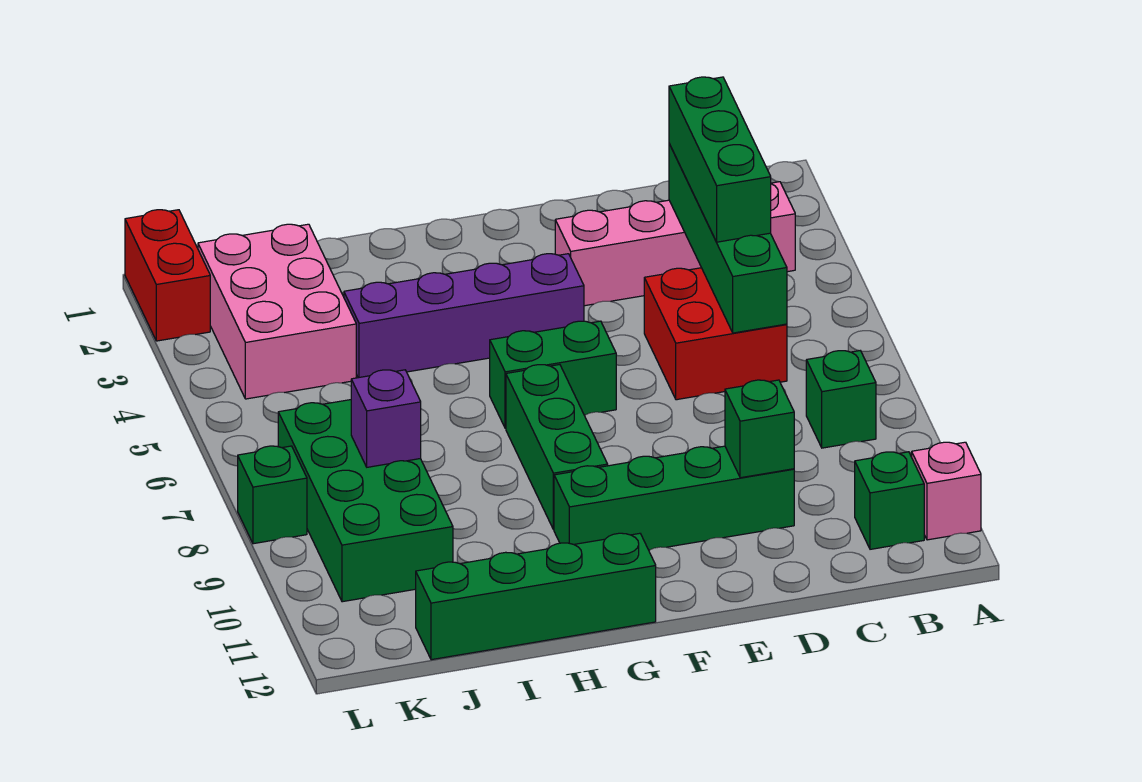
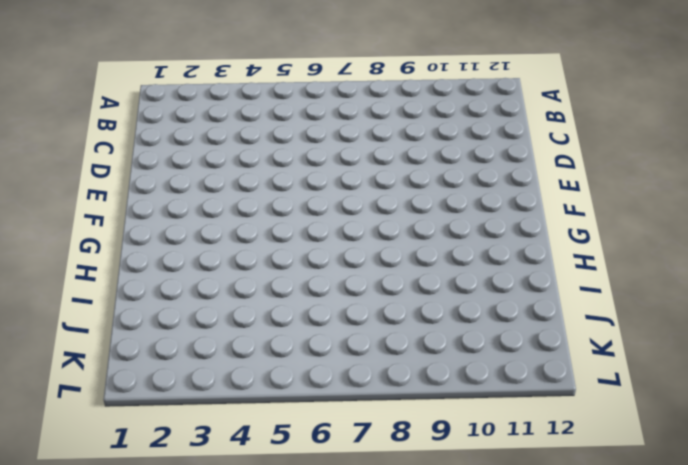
none -> pink brick A11 level 1
none -> pink brick B3:E3 level 1
none -> green brick B8 level 1

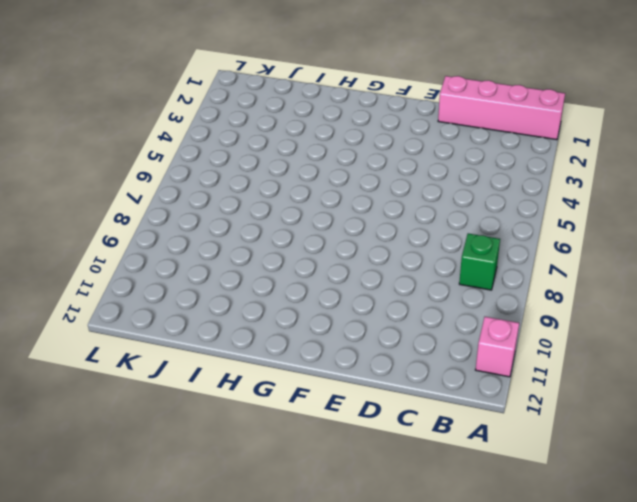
pink brick A1:D1 level 1 -> pink brick B3:E3 level 1
none -> green brick B11 level 1
none -> red brick C5:D6 level 1
none -> green brick D10:G10 level 1

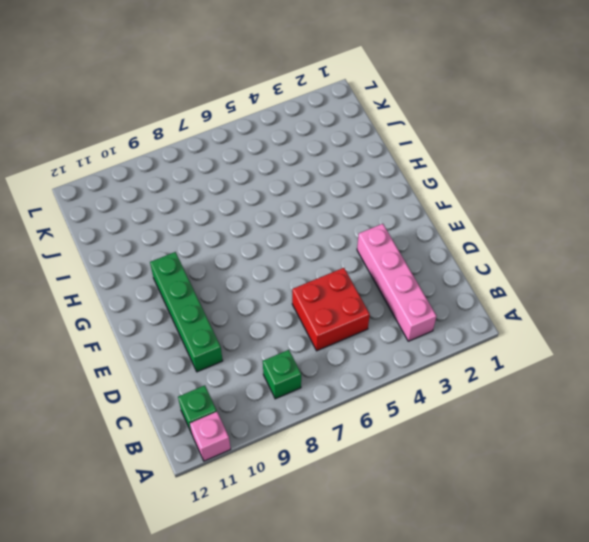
none -> purple brick F4:I4 level 1
none -> green brick F6:G6 level 1
none -> green brick G7:G9 level 1

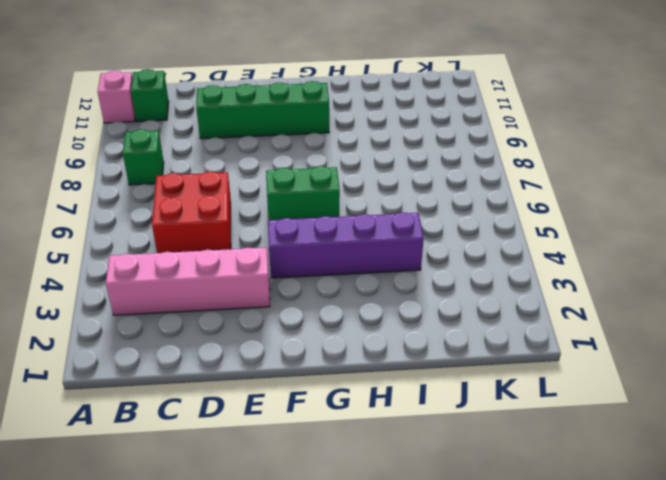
none -> green brick G7:G9 level 1
none -> green brick G12:J12 level 1
none -> pink brick J2:K4 level 1

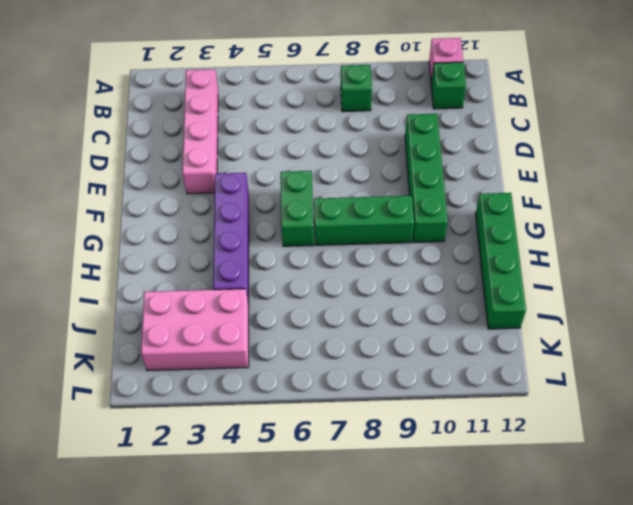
none -> red brick C5:D6 level 1
none -> green brick J7:K10 level 1
none -> red brick L1:L2 level 1

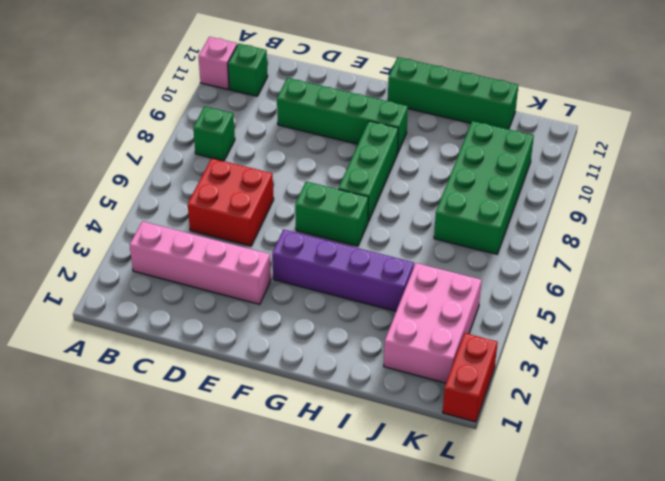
none -> green brick L8 level 1
none -> green brick C3:C6 level 2
none -> green brick D10 level 2

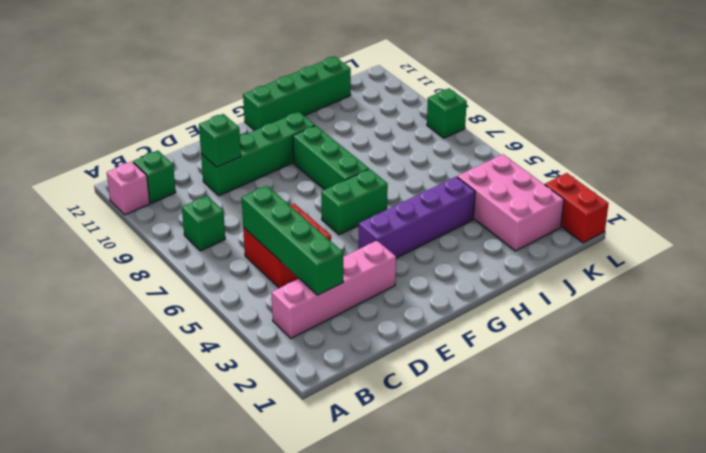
none -> green brick J7:K10 level 1
none -> purple brick J8 level 2
none -> green brick C3:C5 level 3

